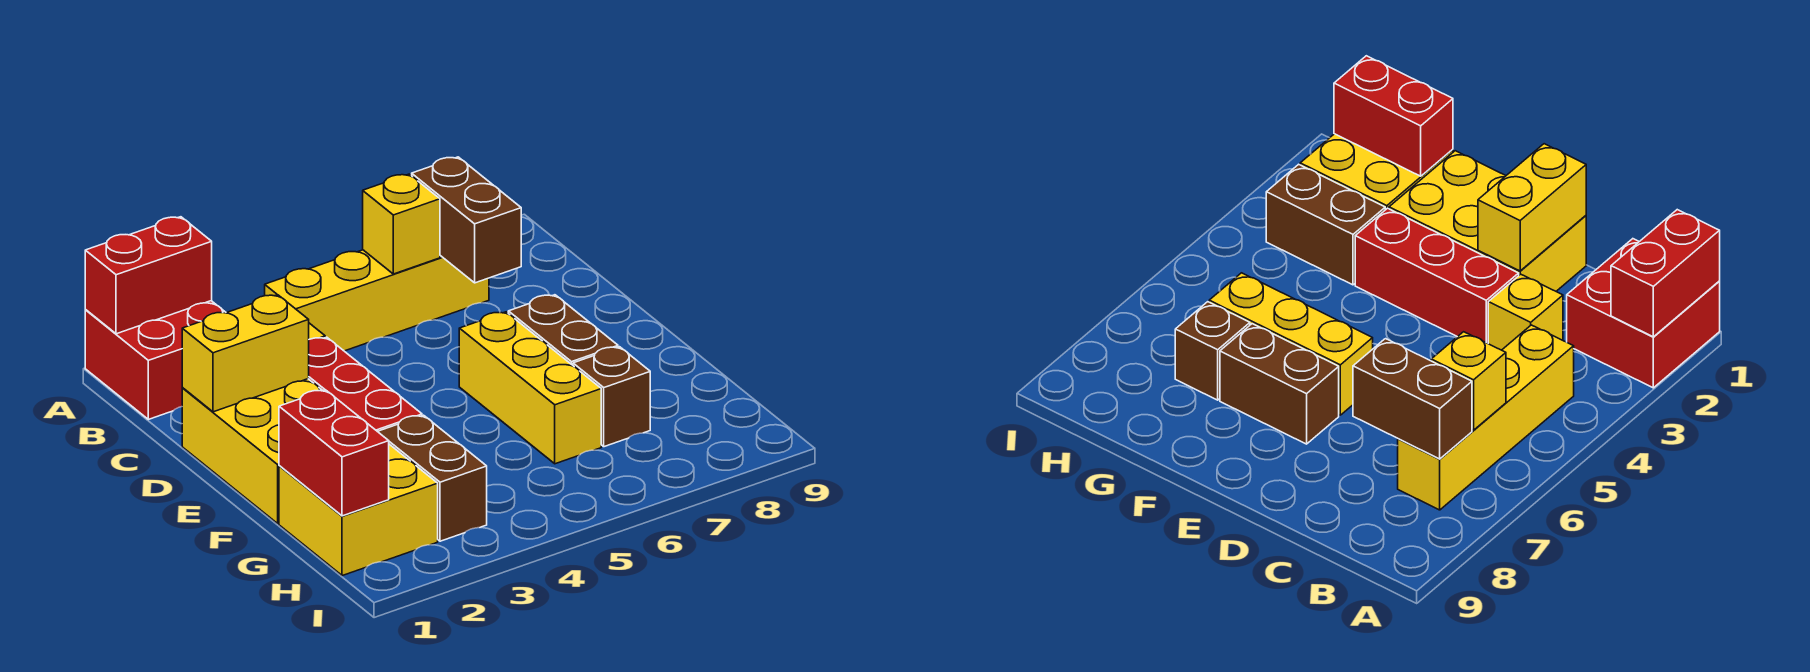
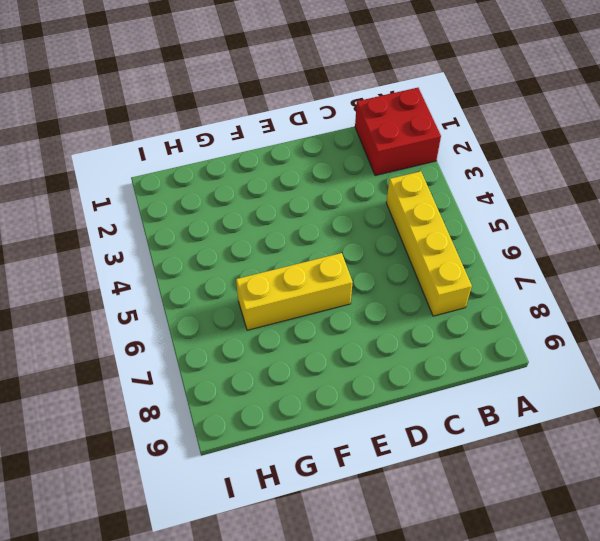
none -> yellow brick C3 level 1
none -> yellow brick D1:F2 level 1
none -> red brick D3:F3 level 1

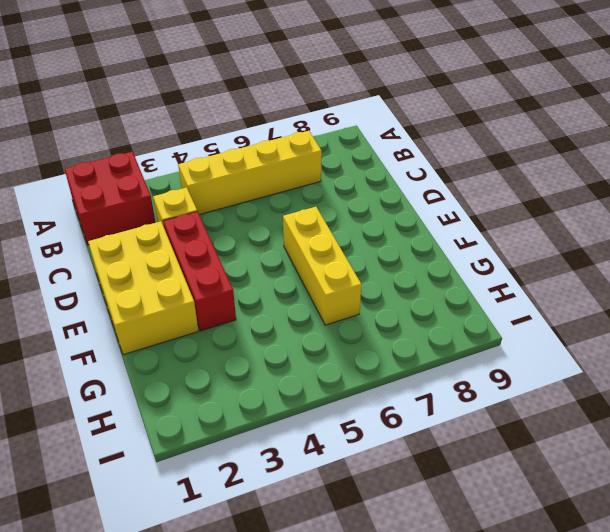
none -> brown brick E7:F7 level 1
none -> yellow brick G1:H2 level 1
none -> brown brick G3:H3 level 1

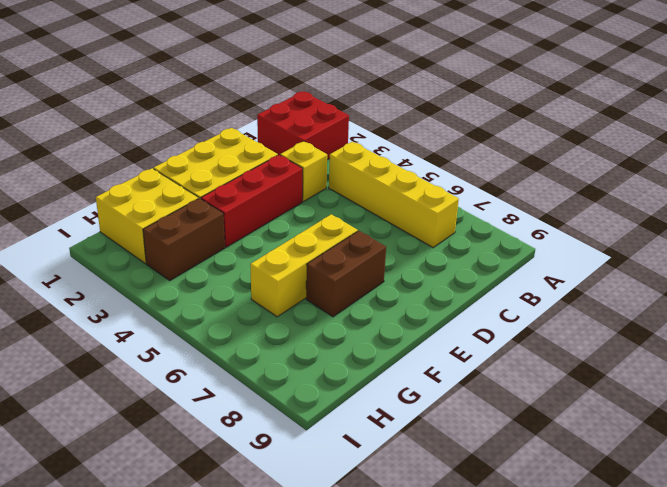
none -> brown brick G7 level 1
none -> red brick A1:A2 level 2
none -> yellow brick B6 level 2

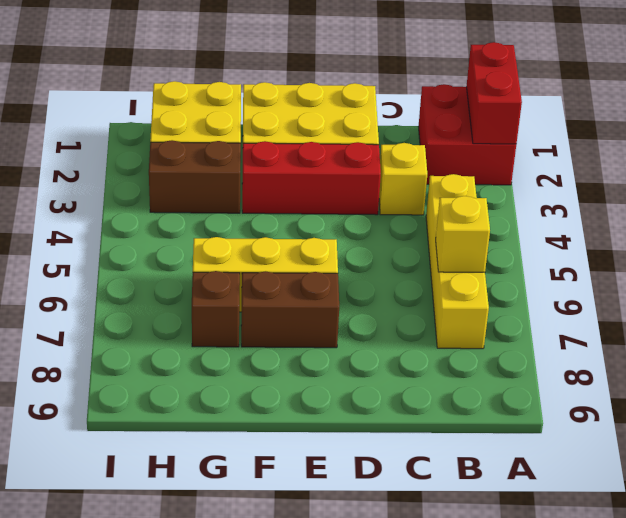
none -> brown brick B7:C7 level 2
none -> yellow brick D1:D2 level 2
none -> red brick G1:H1 level 2

